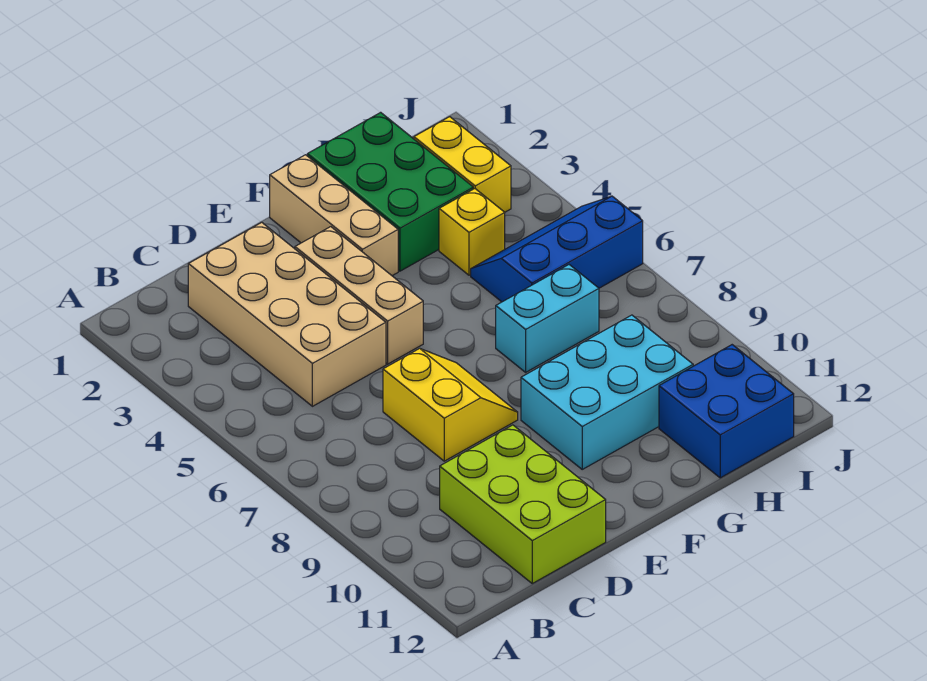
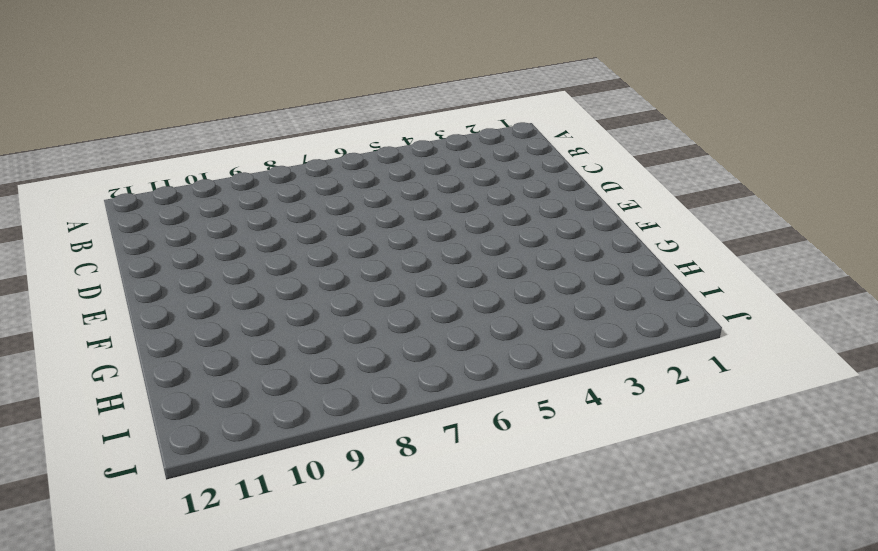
none -> tan brick C2:D5 level 1
none -> lime brick C10:D12 level 1
none -> yellow slope D7:E8 level 1 top D

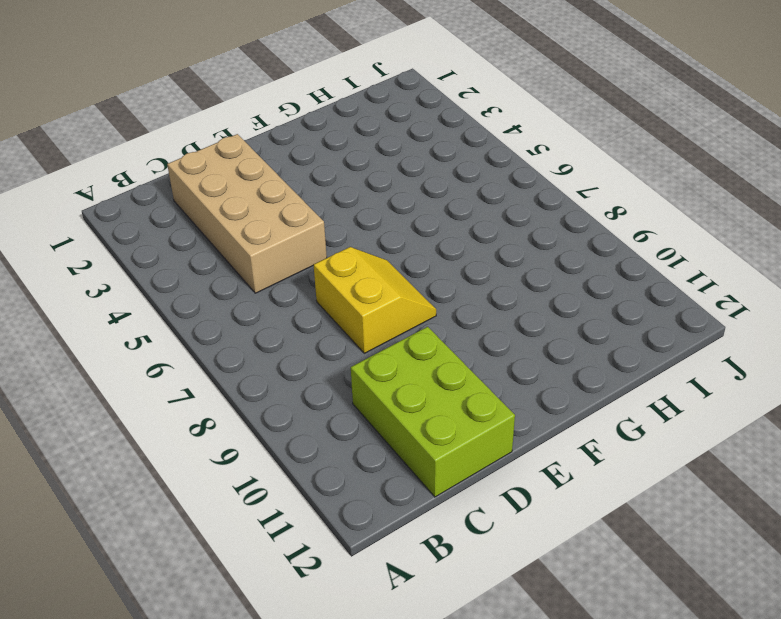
none -> tan brick E3:E5 level 1
none -> tan brick F1:F3 level 1
none -> cyan brick F9:H10 level 1

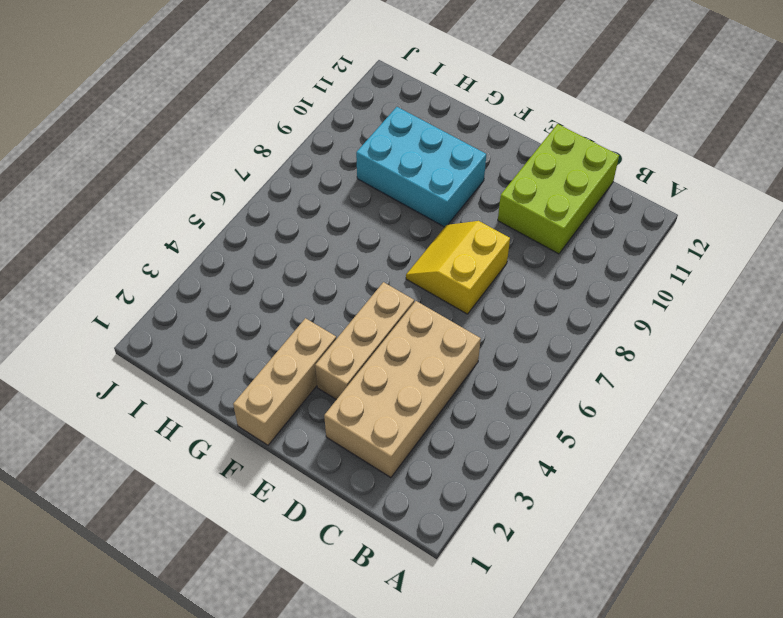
none -> green brick G1:H3 level 1
none -> cyan brick G7:H7 level 1
none -> yellow brick H4 level 1

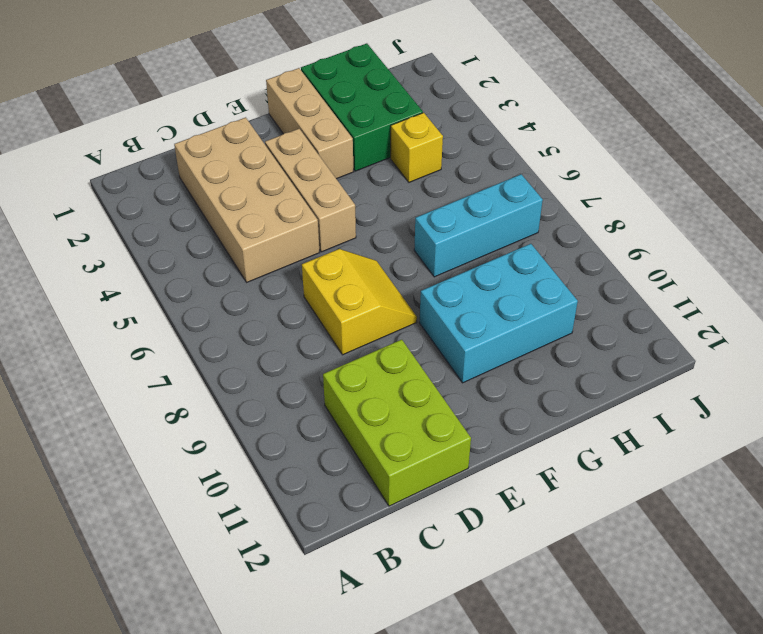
cyan brick G7:I7 level 1 -> cyan brick G7:H7 level 1
none -> blue slope H5:J6 level 1 top 6
none -> blue brick H11:I12 level 1
none -> yellow brick I2:I3 level 1

